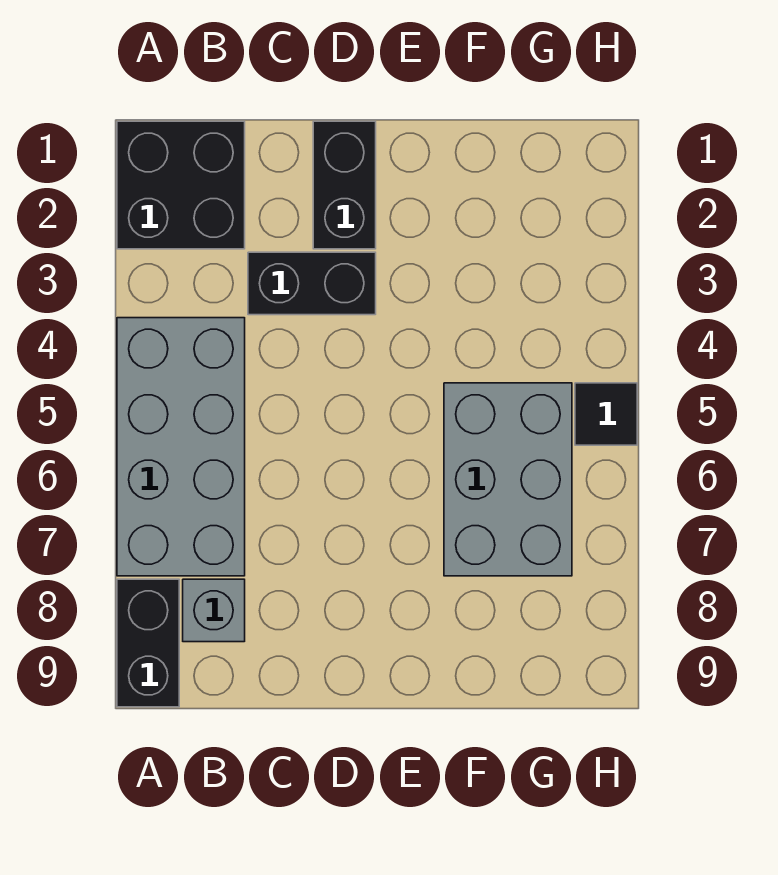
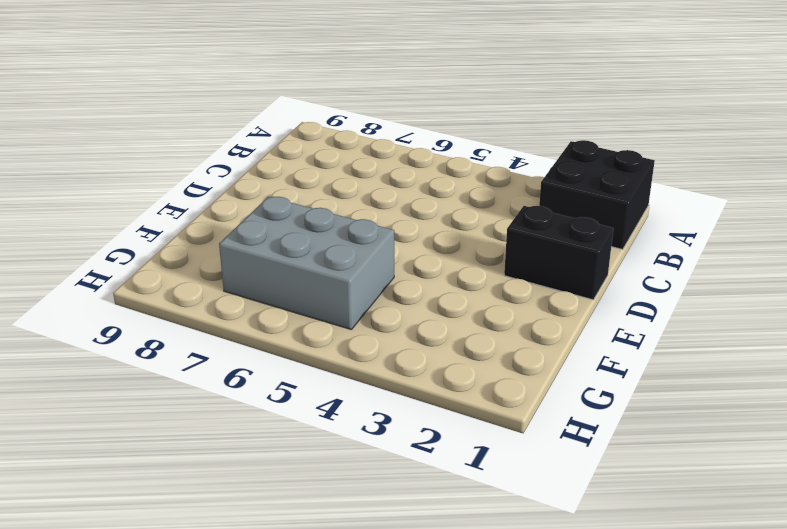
none -> grey brick A4:B7 level 1
none -> black brick A8:A9 level 1

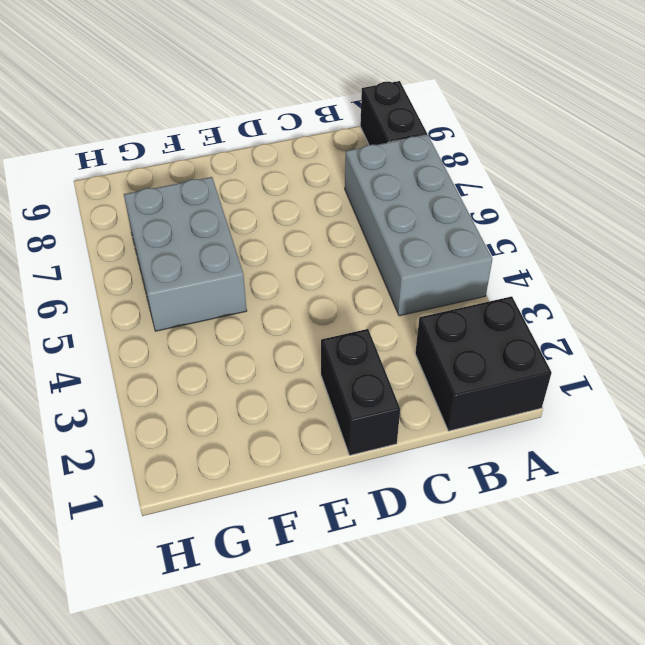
none -> grey brick B8 level 1
none -> black brick C3:D3 level 1

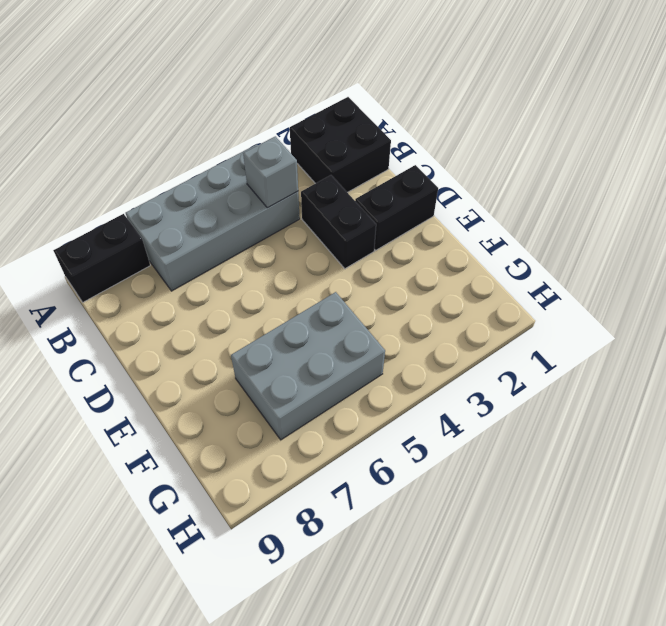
grey brick B4 level 2 -> grey brick B8 level 1
none -> black tile H5 level 1

